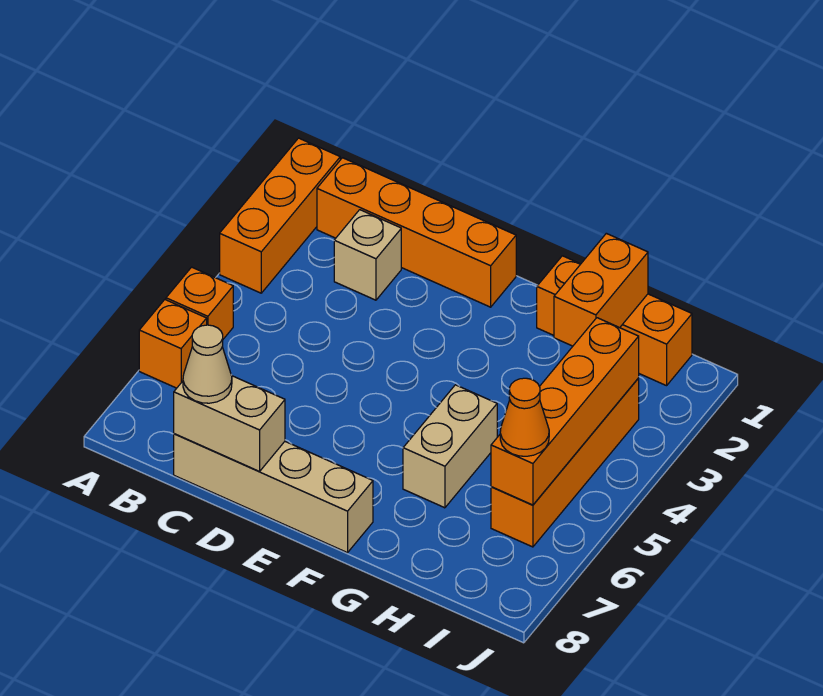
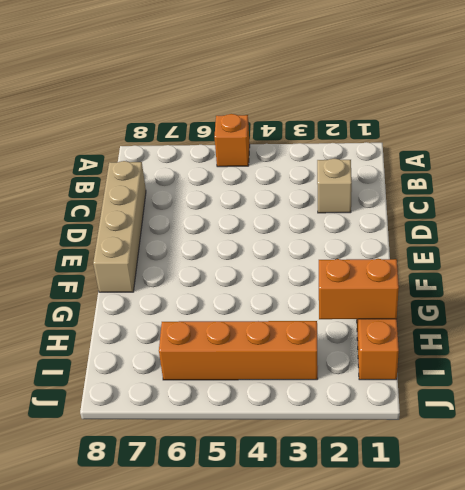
none -> orange brick A1:A3 level 1
none -> orange brick A6 level 1
none -> orange brick B1:E1 level 1

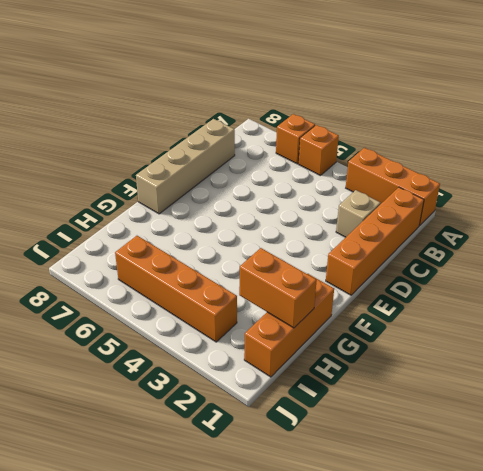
none -> tan brick G5:G6 level 1
none -> tan brick C8:D8 level 2
none -> orange brick I3:I6 level 2

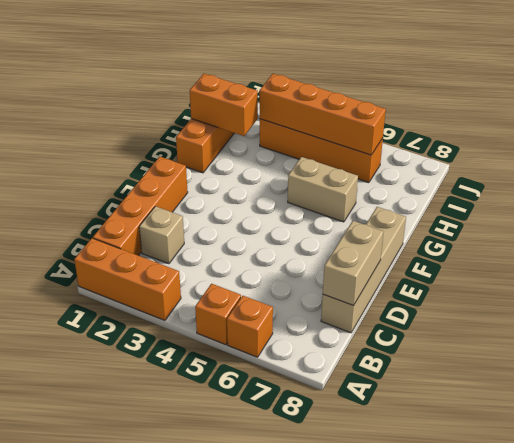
none -> tan cone C8 level 3
none -> orange cone I6 level 3

